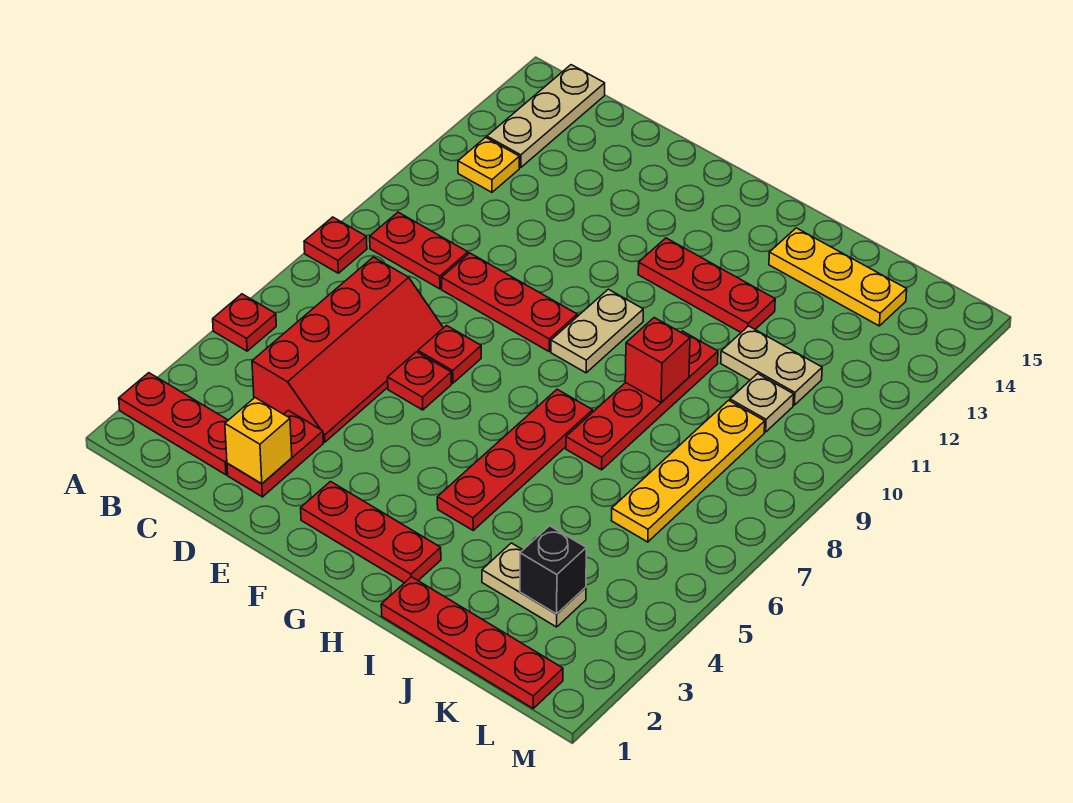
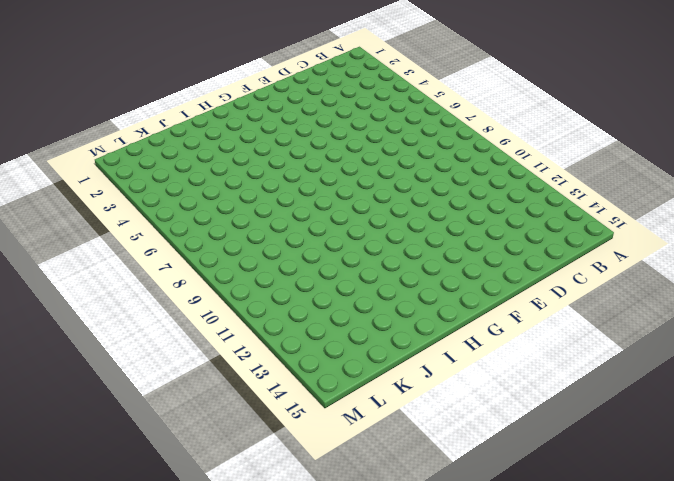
none -> red plate A2:C2 level 1
none -> red plate A5 level 1
none -> red plate A8 level 1

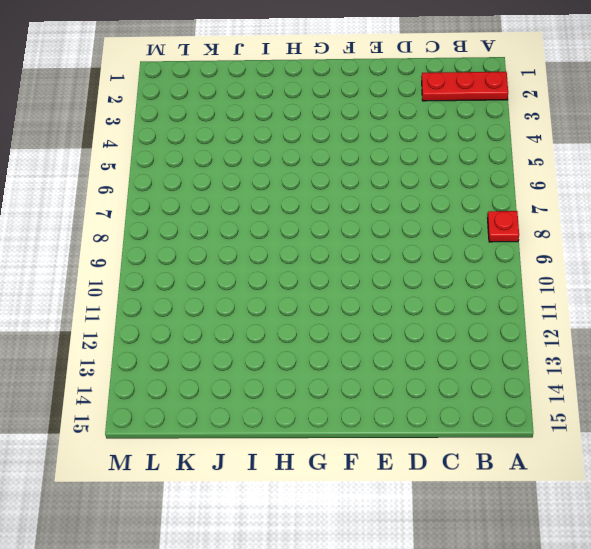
none -> red plate A5 level 1
none -> red plate B9:C9 level 1
none -> yellow plate B12 level 1

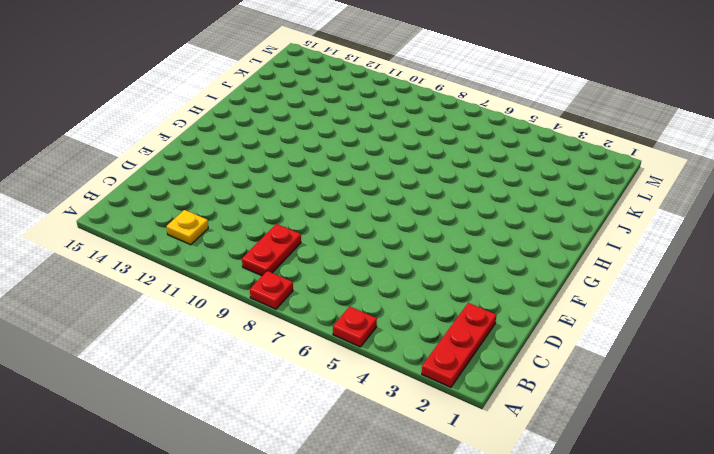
none -> tan plate B13:B15 level 1
none -> red slope C4:D7 level 1 top C
none -> red plate D2:D3 level 1

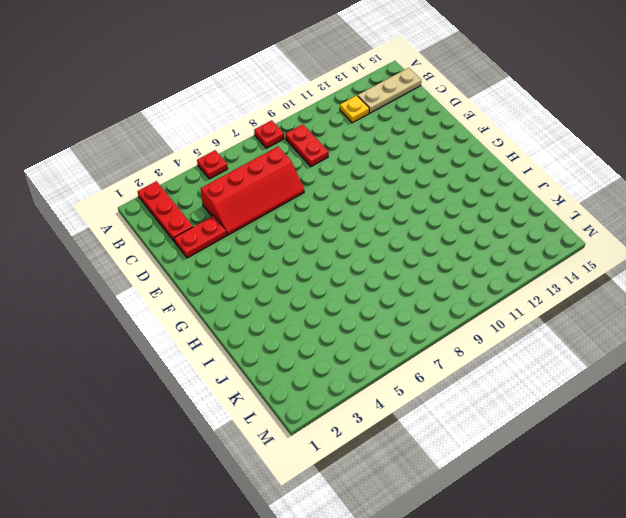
none -> red plate D9:F9 level 1
none -> red plate E6 level 1
none -> red plate E7 level 1

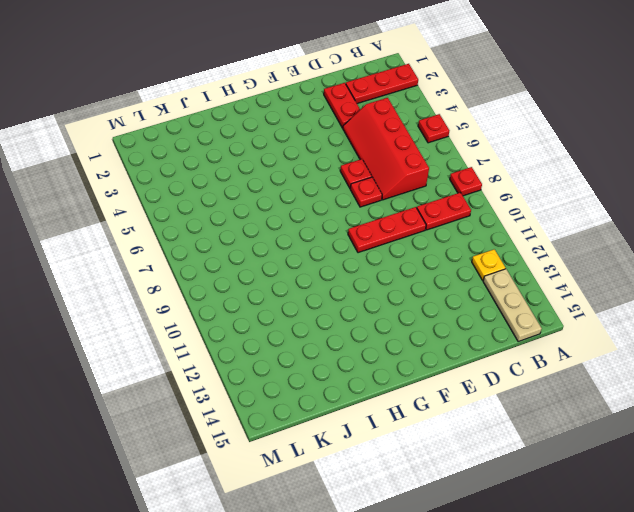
none -> red plate F2:H2 level 1
none -> tan plate G9:G10 level 1
none -> red plate G12:I12 level 1

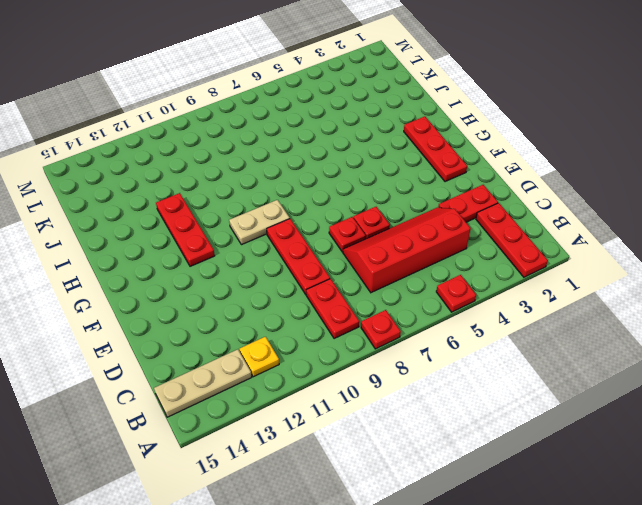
none -> red plate H4:H7 level 1
none -> red plate I1:L1 level 1
none -> red plate I7:I10 level 1

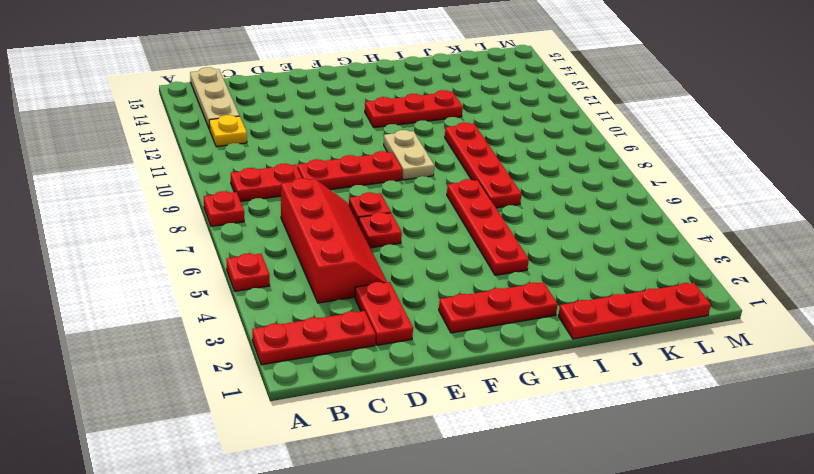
none -> yellow plate I14:K14 level 1
none -> tan plate J3:K3 level 1
none -> tan plate J11:K11 level 1

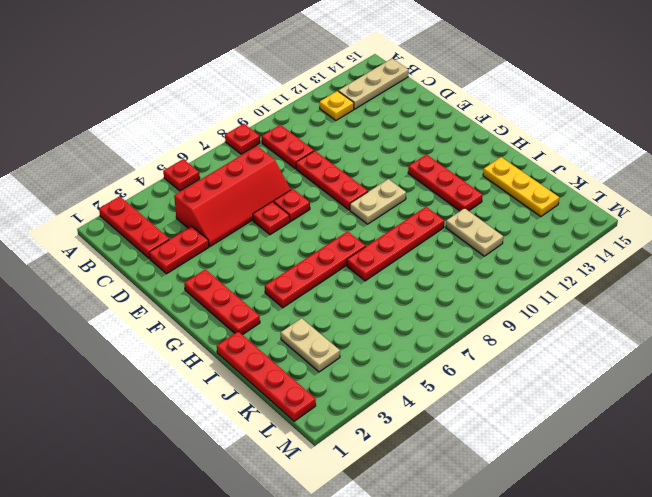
none -> yellow plate K6:K9 level 1
none -> tan plate K10 level 1
none -> yellow brick D2 level 2

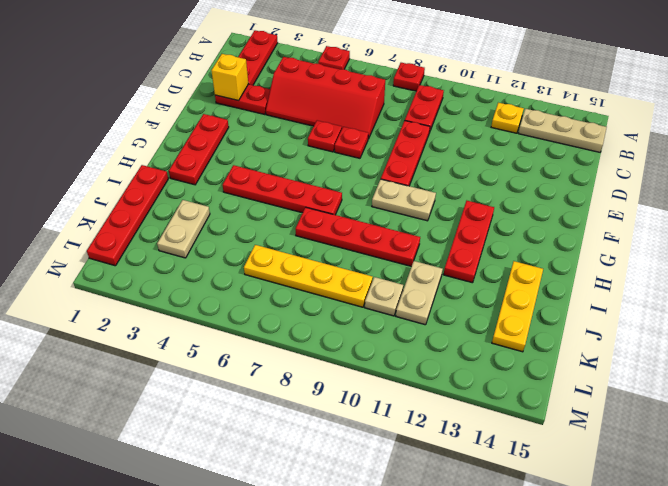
none -> red brick I9 level 2
none -> black brick K3 level 2

